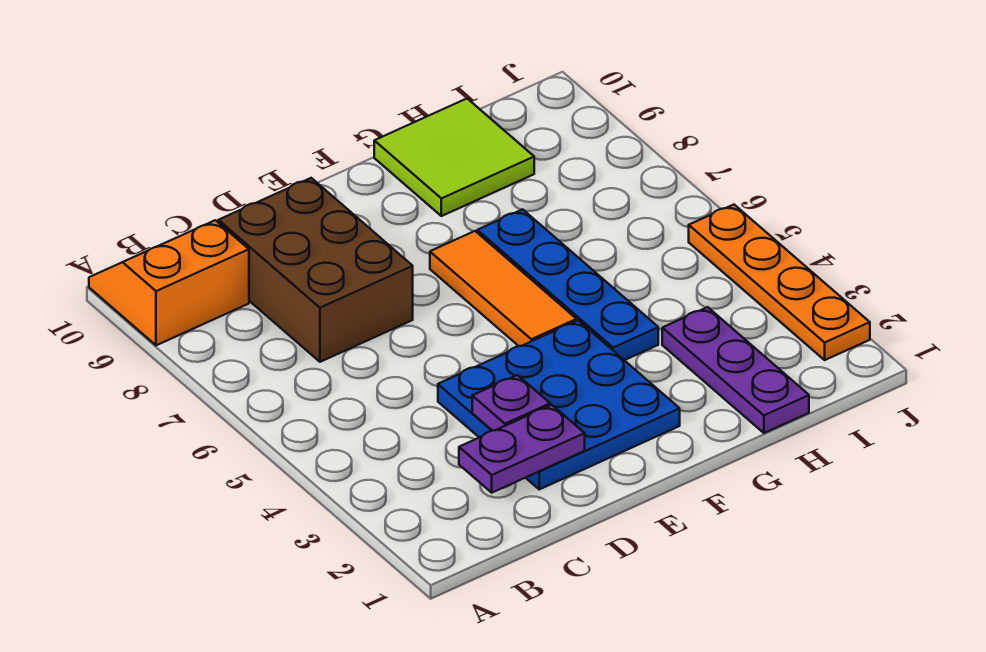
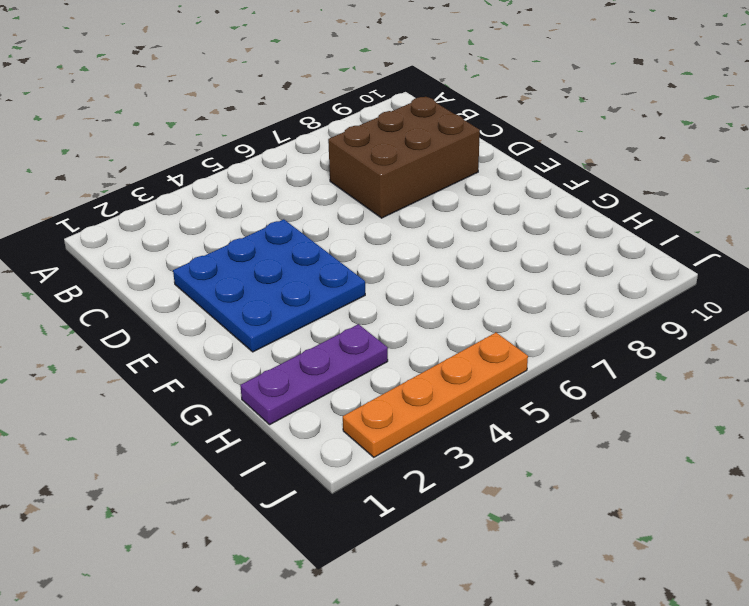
none -> orange slope A9:B10 level 1 top 9
none -> orange tile F5:F7 level 1

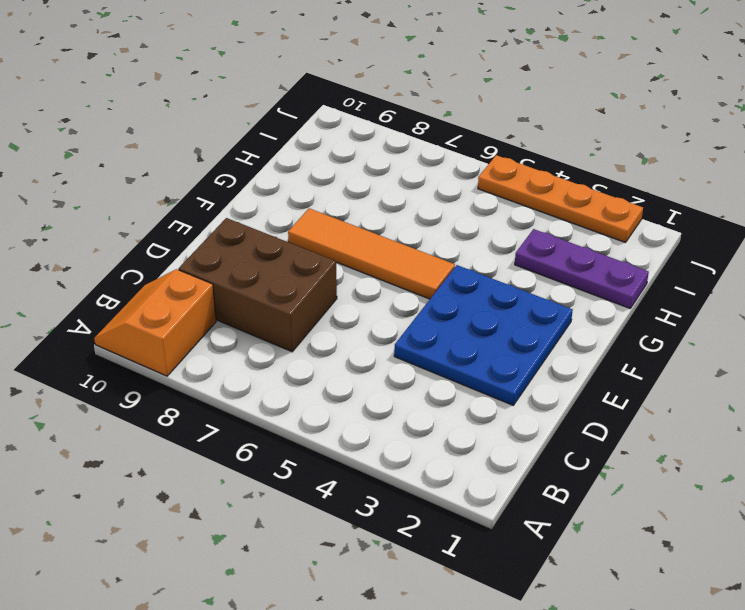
orange tile F5:F8 level 1 -> orange tile F5:F7 level 1
none -> blue plate G4:G7 level 1
none -> lime tile G9:H10 level 1

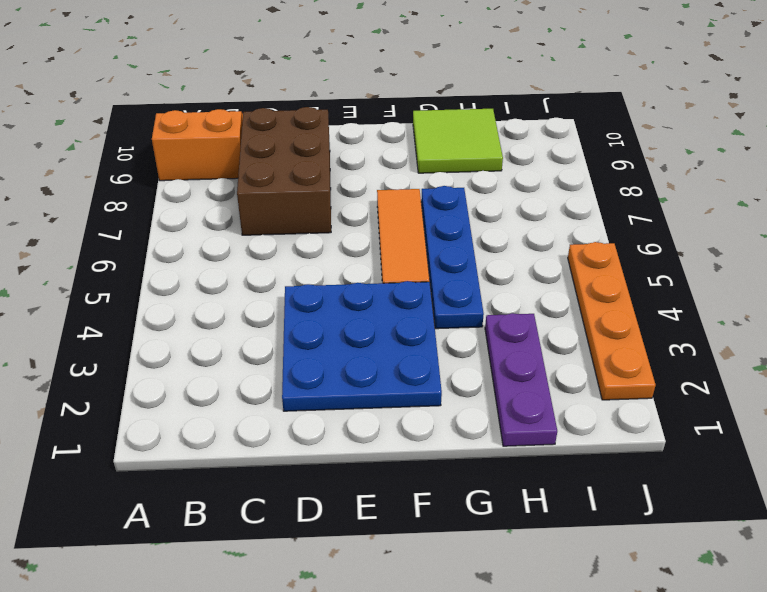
none -> purple plate C2:D2 level 2
none -> purple plate D3 level 2

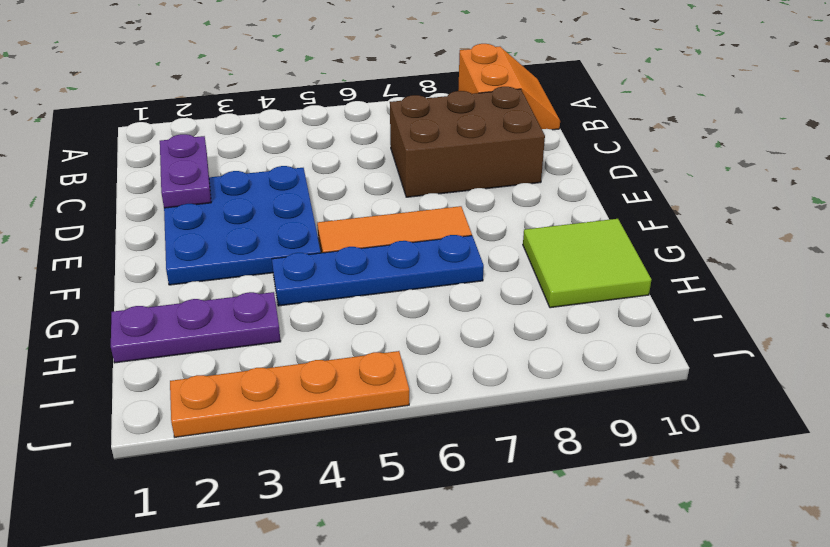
none -> purple plate D3 level 2

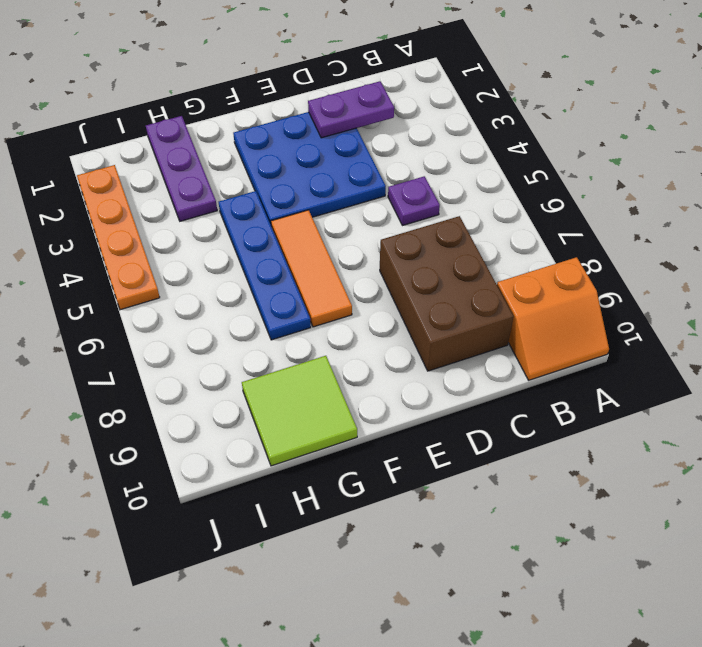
purple plate C5 level 1 -> purple plate D3 level 2

